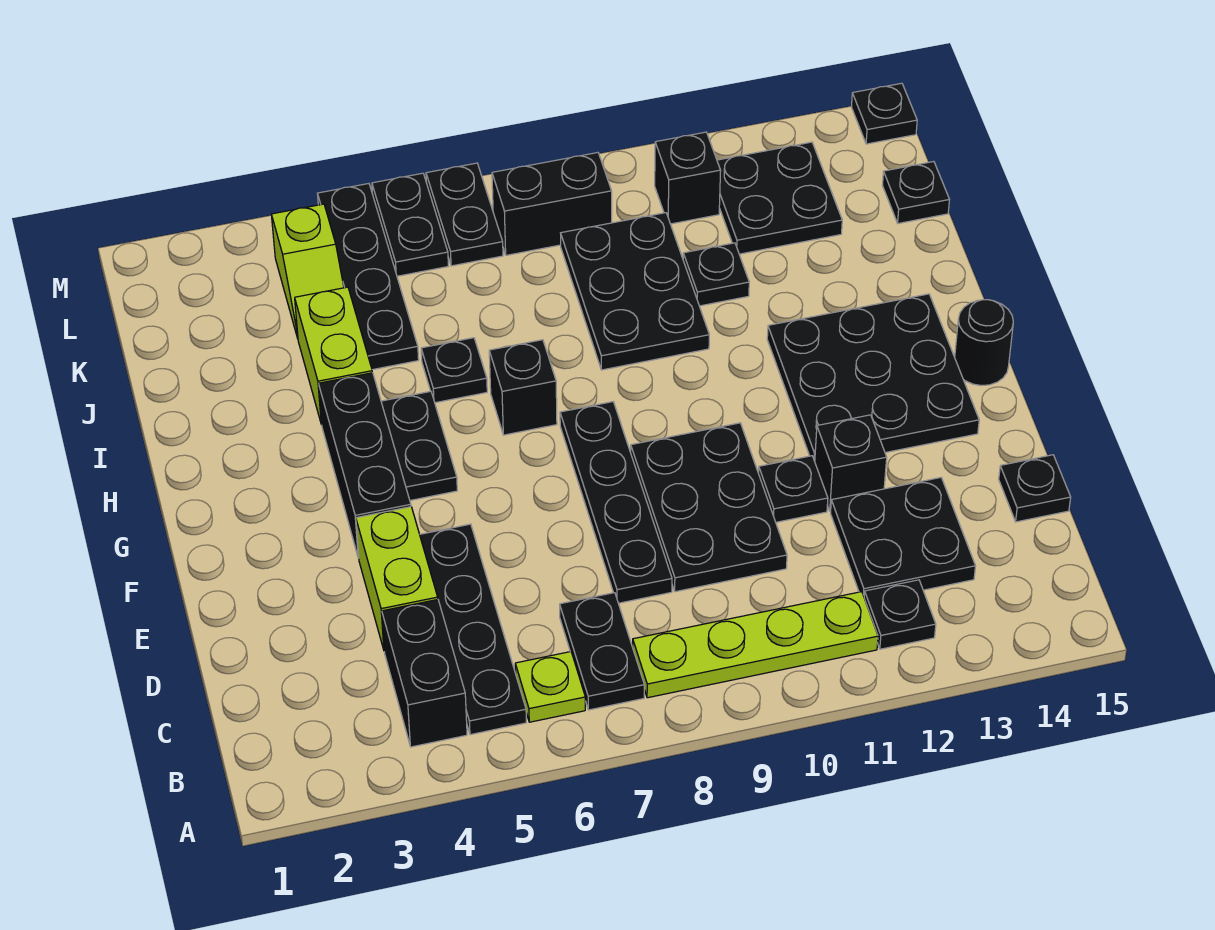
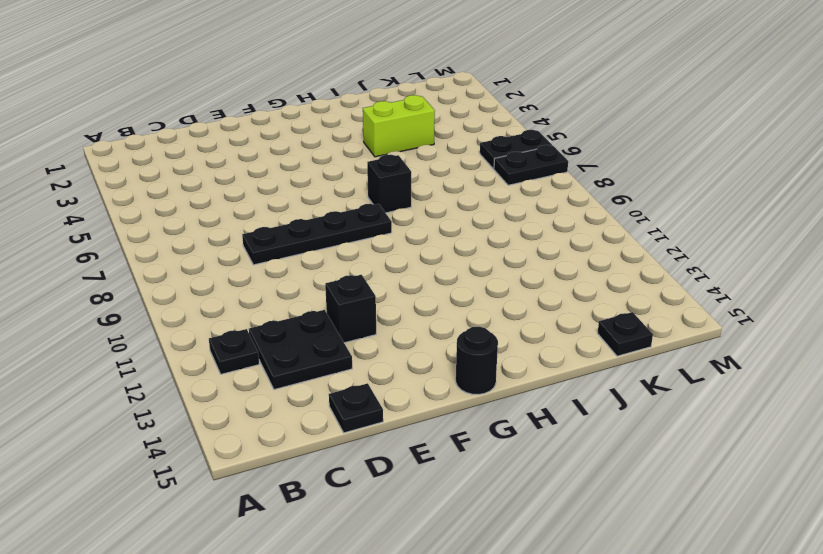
none -> black brick B4:C4 level 1
none -> black plate B5:E5 level 1
none -> lime plate B6 level 1
none -> black plate B7:C7 level 1

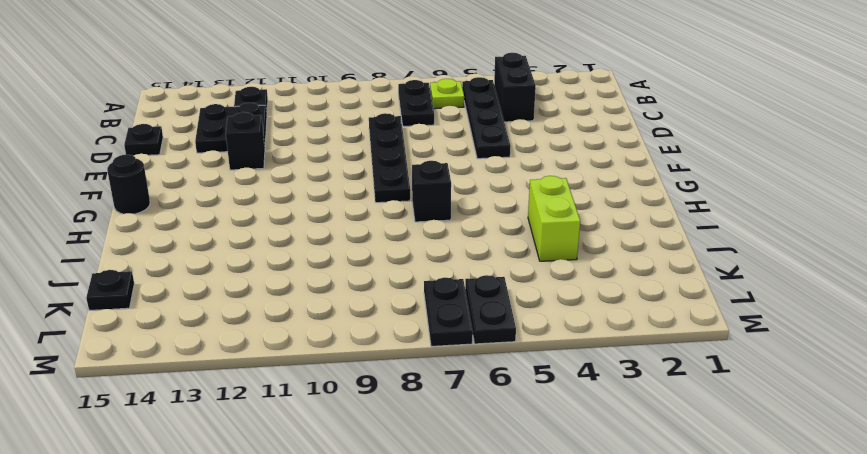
none -> lime plate B8:B11 level 1
none -> lime brick D4:E4 level 1
none -> black plate D9:F10 level 1
none -> black plate E11 level 1

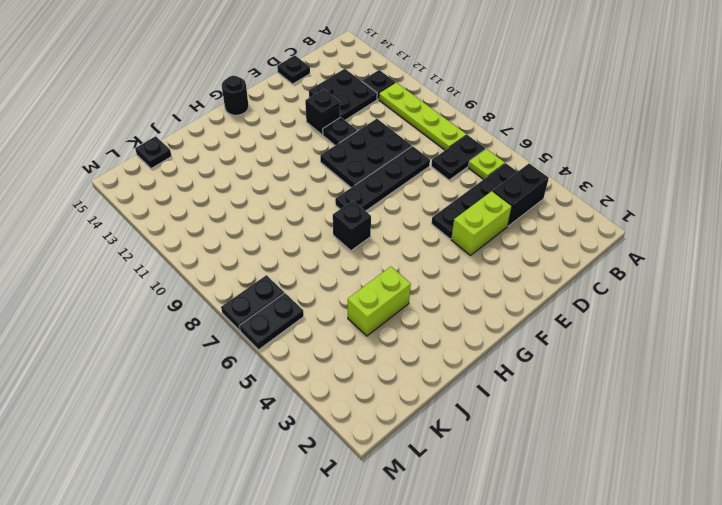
none -> black brick F4:H4 level 1
none -> black plate F12:H14 level 1
none -> black plate G5:H5 level 1
none -> black plate I6 level 1

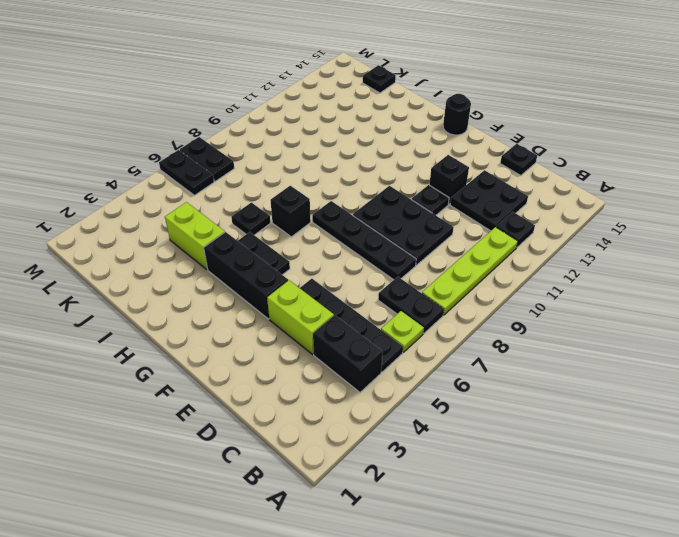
none -> black plate F12:H14 level 1
none -> black plate I9:K10 level 1
none -> black plate J5:M5 level 1
none -> black plate J11 level 1

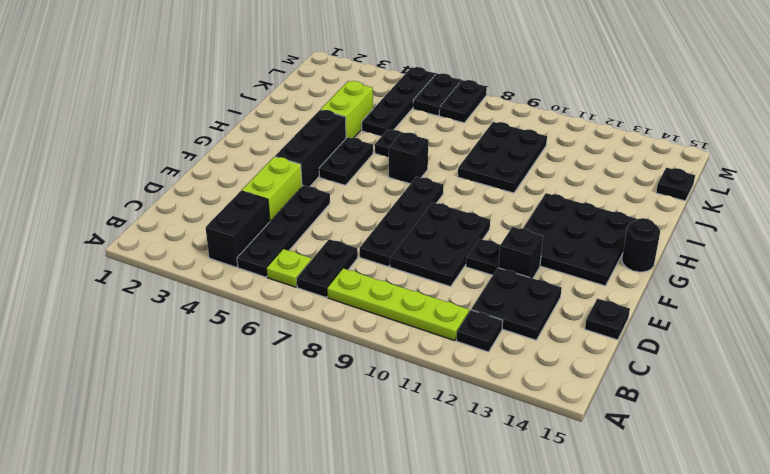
none -> black plate J11 level 1
none -> lime slope K4:L4 level 1 top L
none -> black plate K12:L13 level 1
none -> black brick L8:L9 level 1

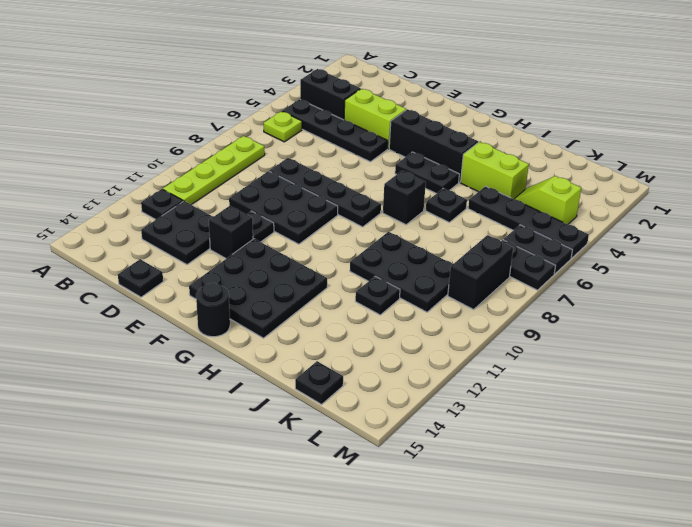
none -> black plate B7:C7 level 1
none -> black plate K12:L13 level 1
none -> black brick L11 level 1
none -> black plate M15 level 1

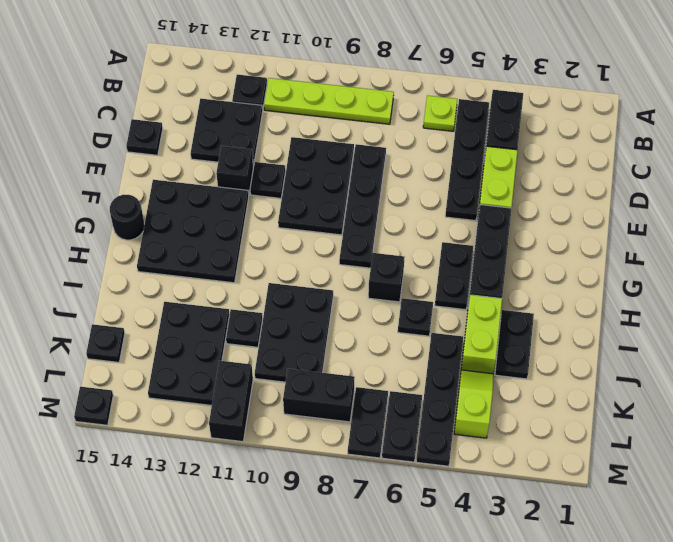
black plate I3:J3 level 1 -> black plate B7:C7 level 1
black plate J12:L13 level 1 -> black plate K12:L13 level 1
black brick L11:M11 level 1 -> black brick L11 level 1

